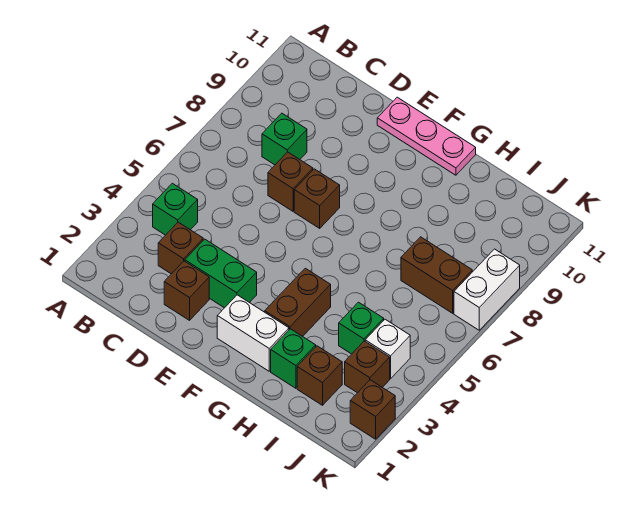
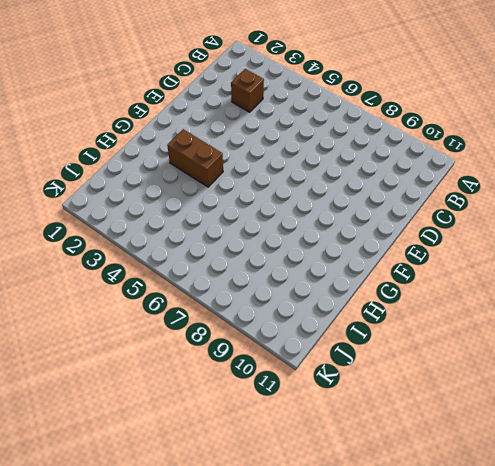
none -> green brick B4 level 1
none -> green brick C8 level 1
none -> brown brick D2 level 1

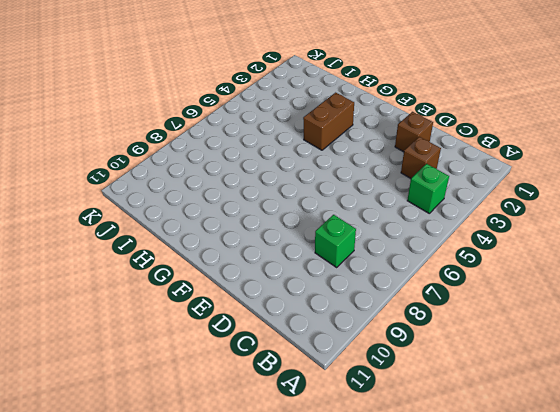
none -> green brick D3:E3 level 1
none -> brown brick D7 level 1
none -> brown brick E7 level 1

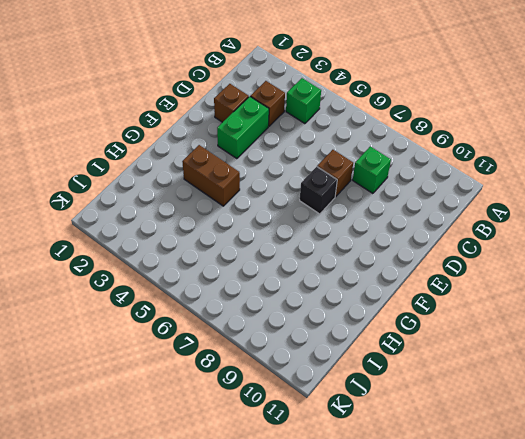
black brick E7 level 1 -> brown brick E7 level 1
none -> pink plate E11:G11 level 1
none -> white brick F2:G2 level 1
none -> green brick H2 level 1

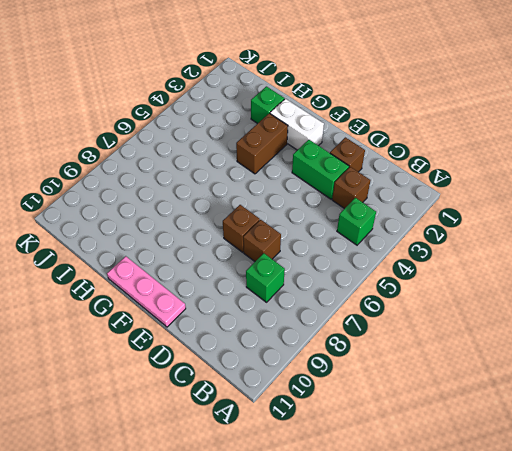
none -> brown brick I2 level 1
none -> green brick I4 level 1
none -> brown brick I7:J7 level 1

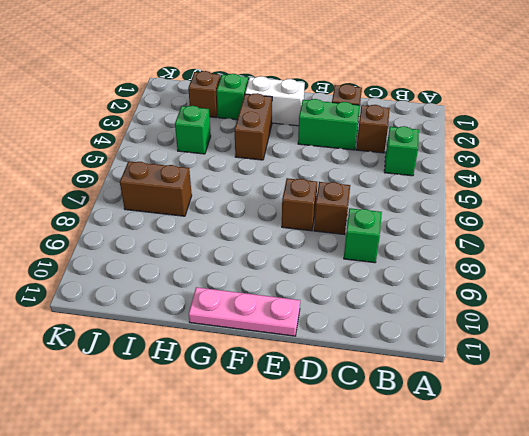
none -> brown brick J3 level 1
none -> white brick J4 level 1
none -> brown brick K2 level 1

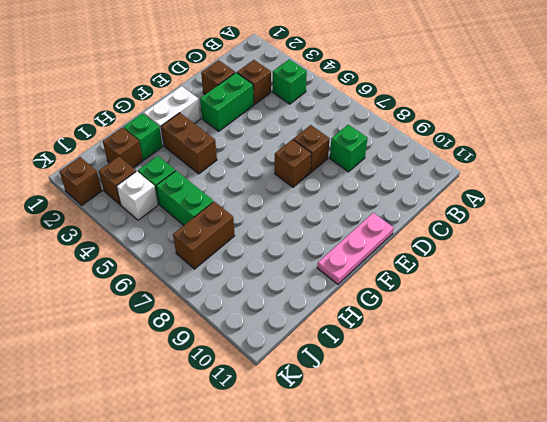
green brick I5:I6 level 1 -> none
none -> white brick K7:K8 level 1

